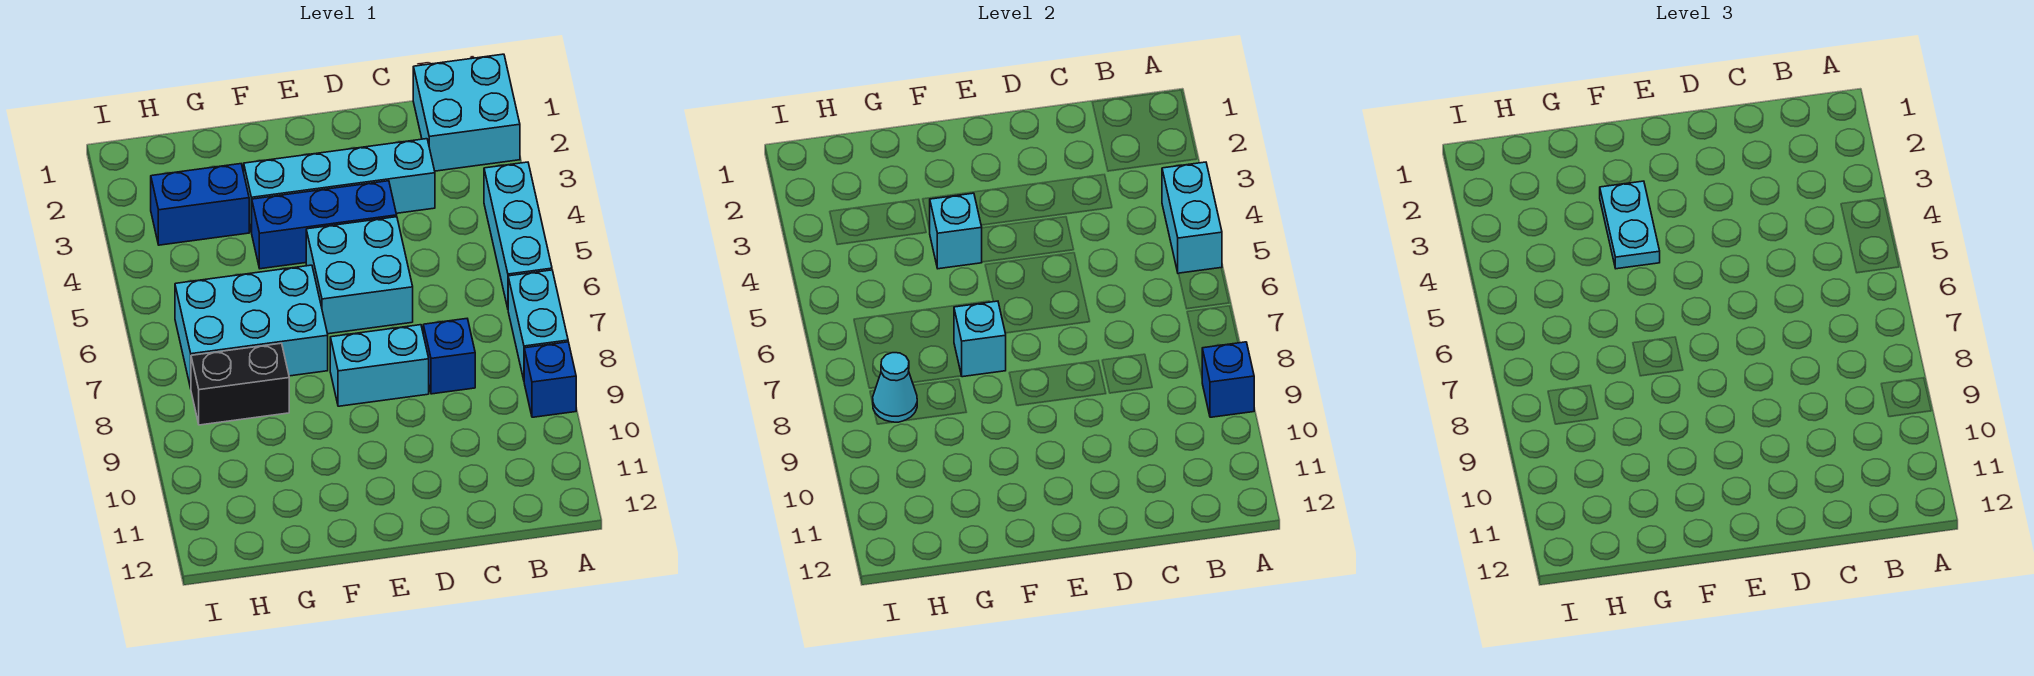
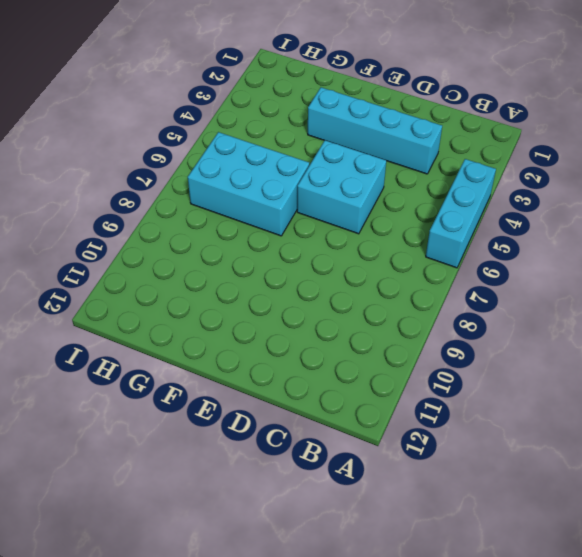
none -> cyan brick A1:B2 level 1
none -> cyan brick A7:A8 level 1
none -> blue brick A9 level 1

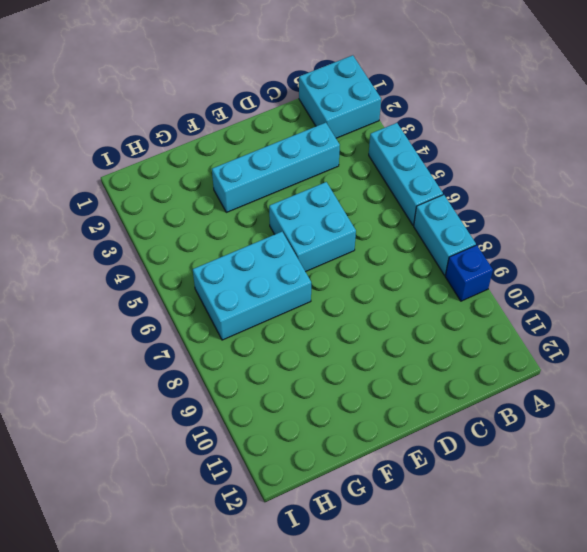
none -> blue brick C8 level 1
none -> blue brick D4:F4 level 1
none -> cyan brick D8:E8 level 1

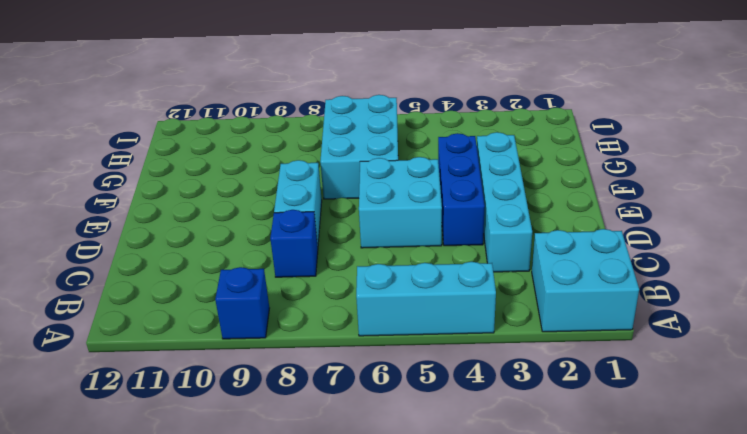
none -> cyan brick A7:A8 level 1
none -> blue brick G3:H3 level 1
none -> black brick G8:H8 level 1

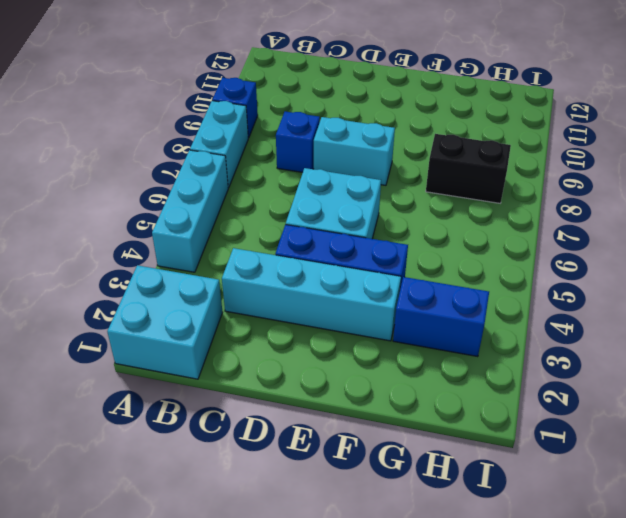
none -> cyan brick F6:H7 level 1
none -> cyan brick A4:A5 level 2
none -> blue brick A9 level 2

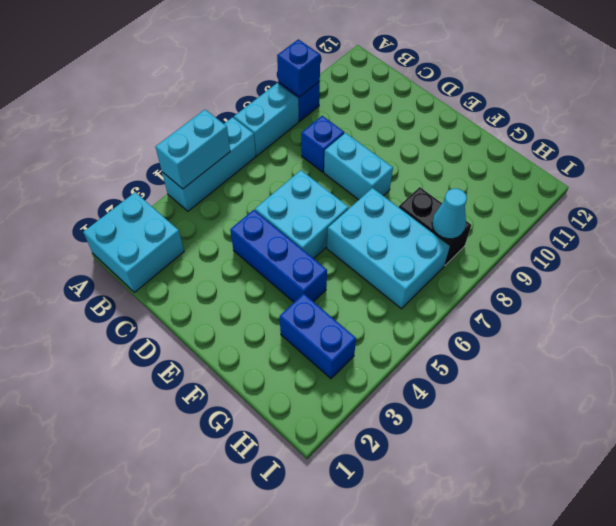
none -> cyan brick C3:F3 level 1
none -> cyan brick F4 level 2
none -> cyan brick F7 level 2

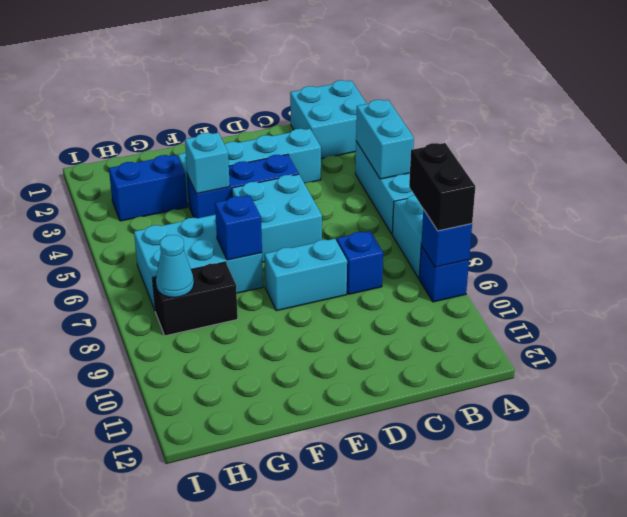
black brick A8:A9 level 3 -> none
blue brick F7 level 2 -> cyan brick F7 level 2
none -> cyan plate F3:F4 level 3

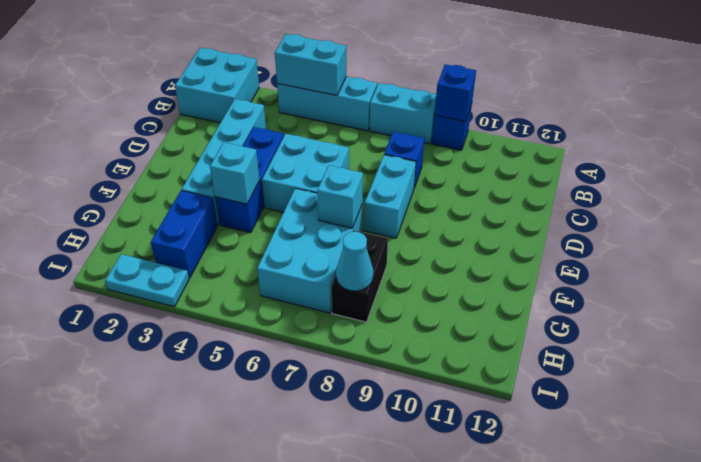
cyan plate I2:I3 level 1 -> cyan plate F3:F4 level 3

